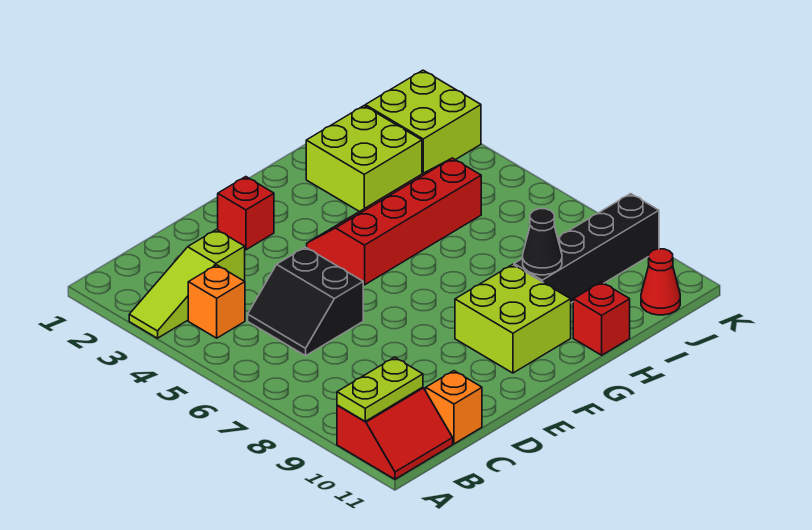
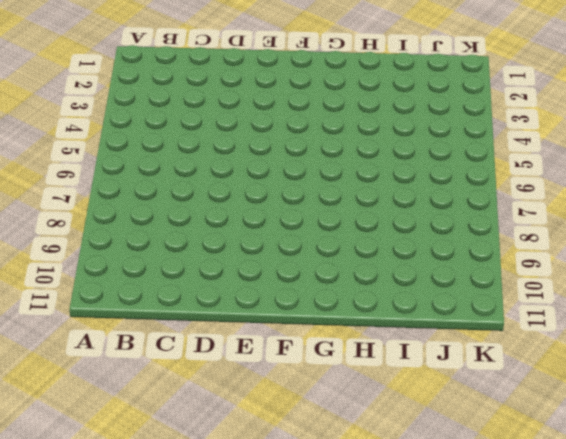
none -> lime slope A3:C3 level 1 top C
none -> red slope A10:B11 level 1 top 10
none -> orange brick B4 level 1

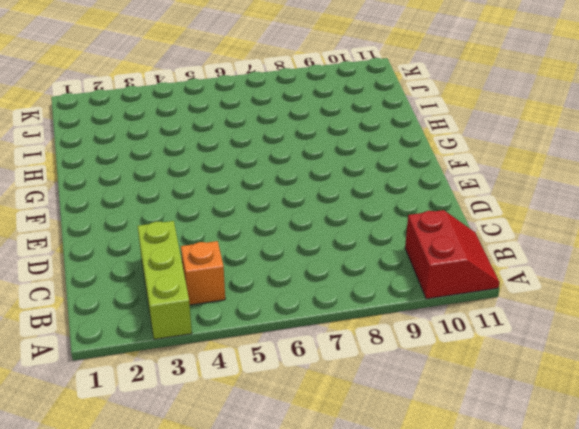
lime brick A3:C3 level 1 -> lime slope A3:C3 level 1 top C
none -> black slope C5:D6 level 1 top D
none -> orange brick C11 level 1
none -> red brick E2 level 1

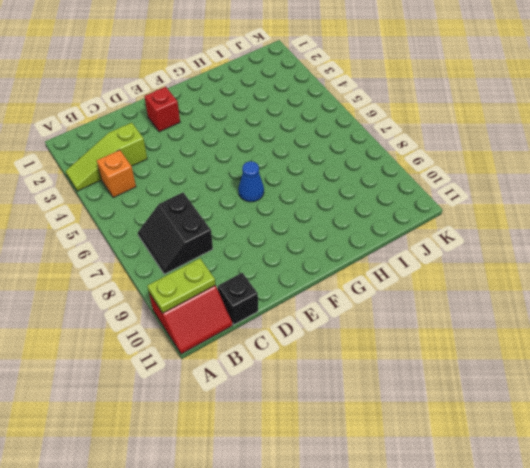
black slope B7:C8 level 1 top C -> black slope C5:D6 level 1 top D
black brick C11 level 1 -> orange brick C11 level 1
blue cone F7 level 1 -> none
none -> red slope F4:I5 level 1 top 5
none -> lime brick F9:G10 level 1
none -> lime brick H2:I3 level 1

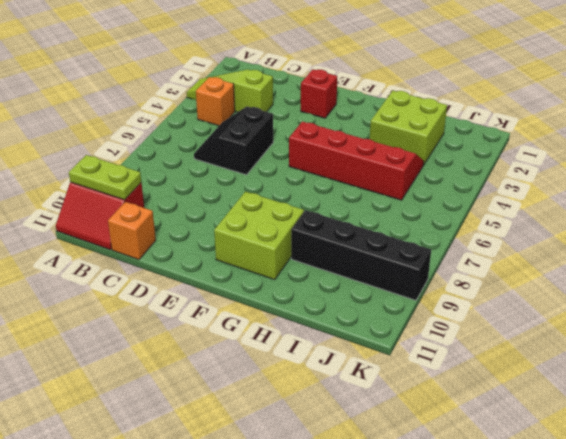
none -> red brick H11 level 1
none -> lime brick J2:K3 level 1
none -> red cone J11 level 1

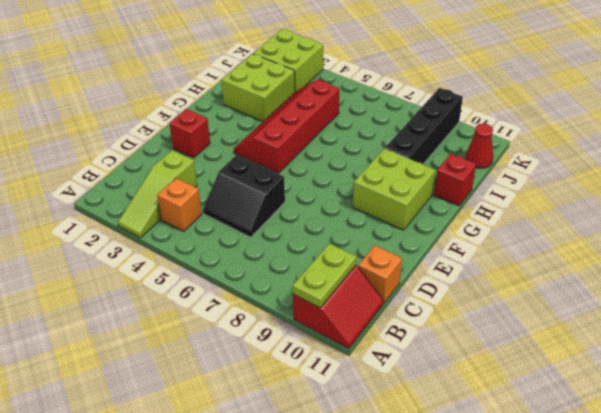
none -> black cone H9 level 2

